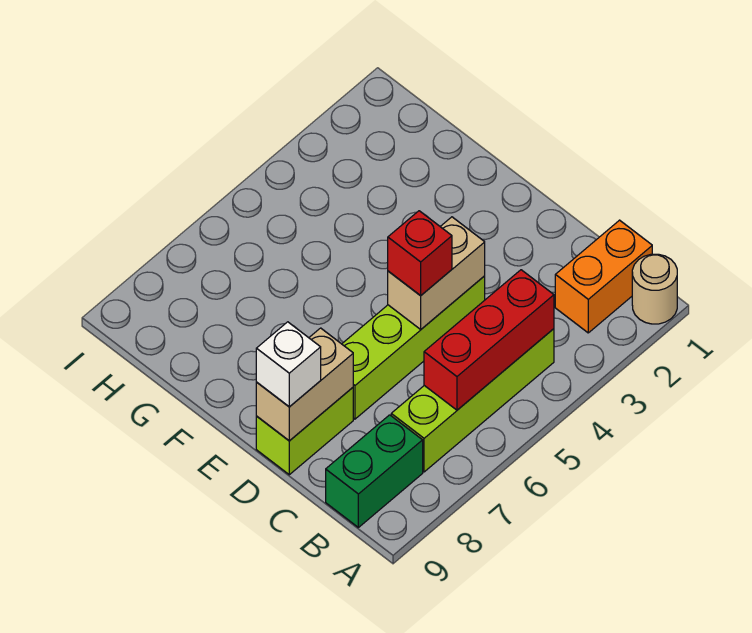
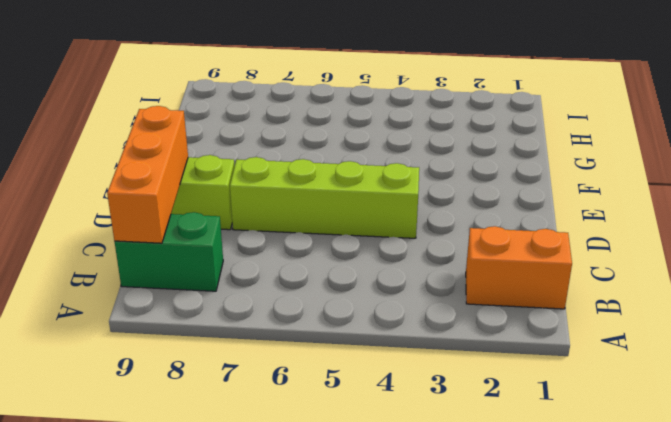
orange brick B9:D9 level 2 -> tan brick D8:D9 level 2
none -> tan round brick A1 level 1
none -> lime brick B4:B7 level 1

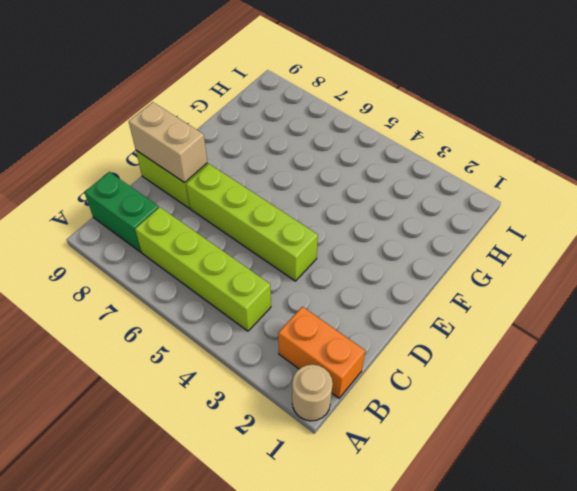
none -> red brick B4:B6 level 2
none -> tan brick D4:D5 level 2

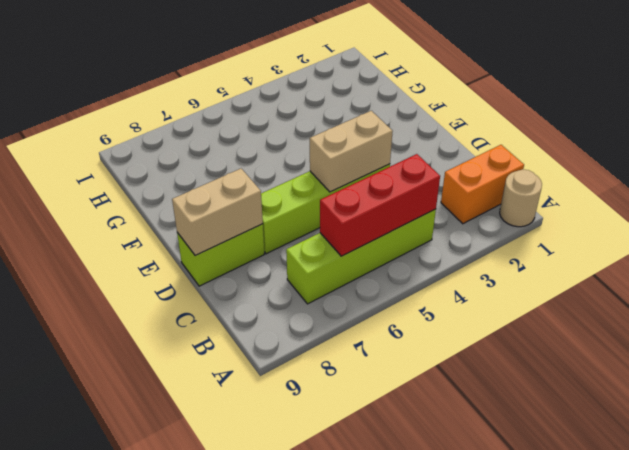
none -> green brick B8:B9 level 1
none -> red brick D5 level 3

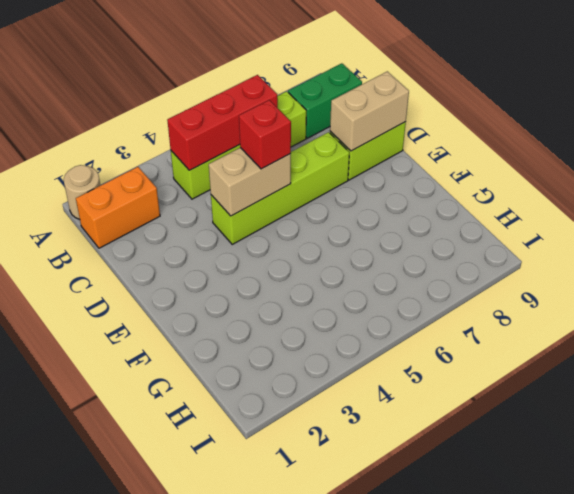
none -> white brick D9 level 3

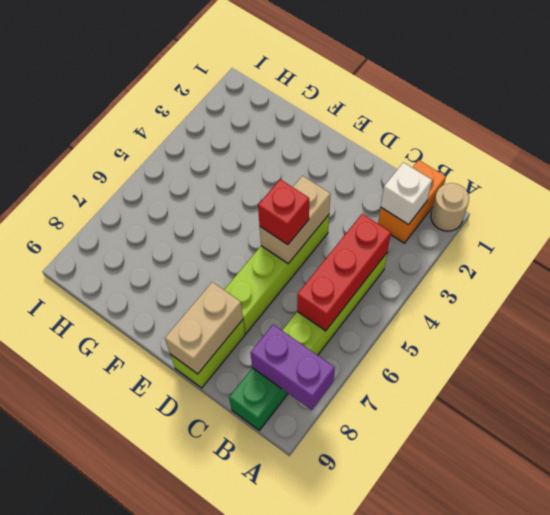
purple brick A8:B8 level 2 -> none
white brick B2 level 2 -> white brick D9 level 3

